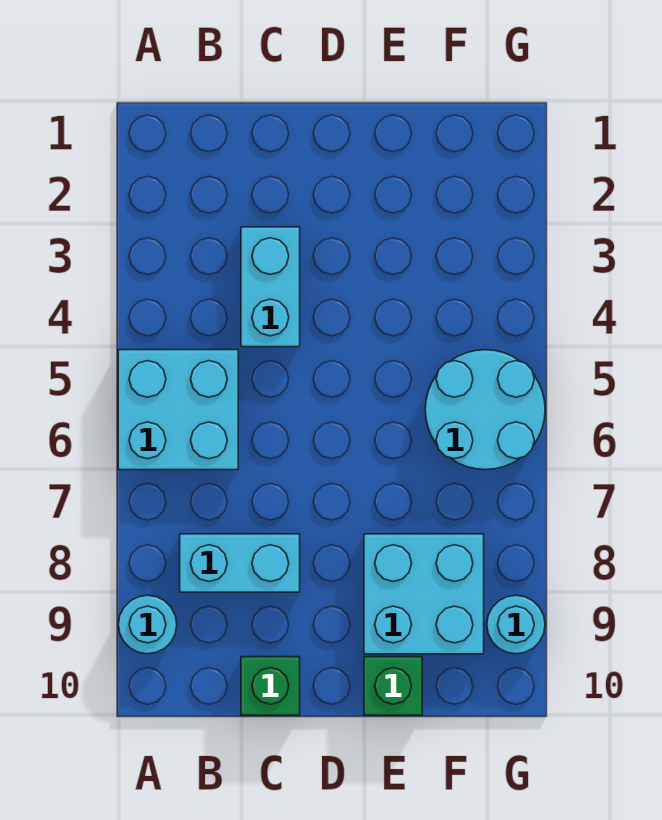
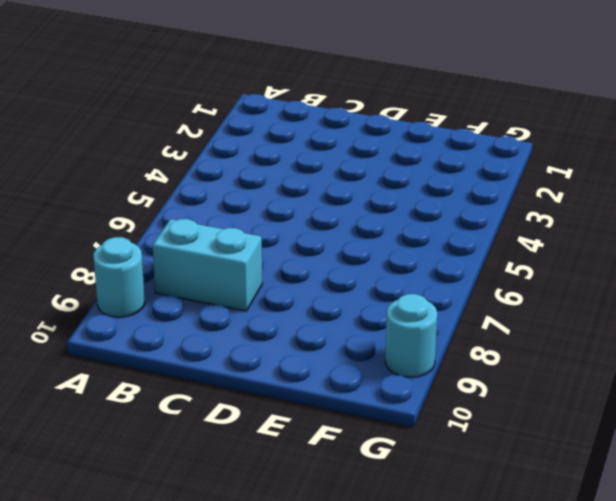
none -> cyan brick A5:B6 level 1
none -> cyan brick C3:C4 level 1

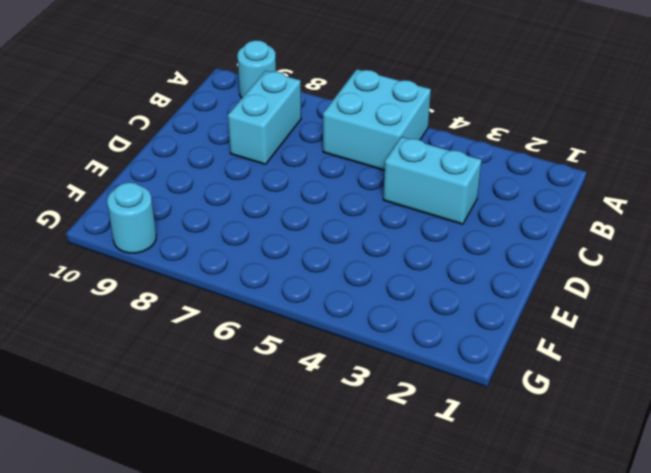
none -> green brick C10 level 1
none -> cyan brick E8:F9 level 1

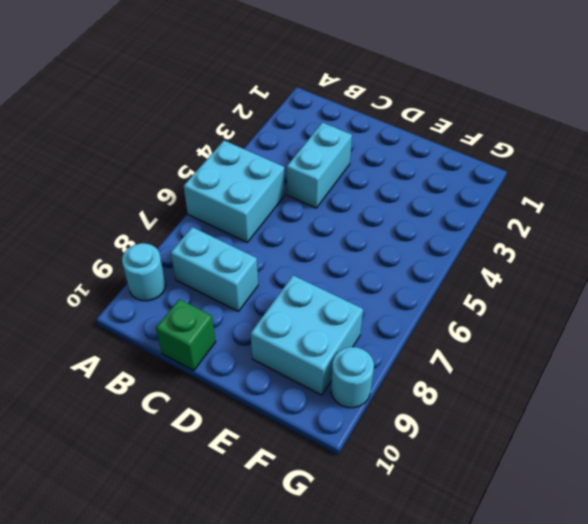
none -> green brick E10 level 1
none -> cyan round brick F5:G6 level 1

